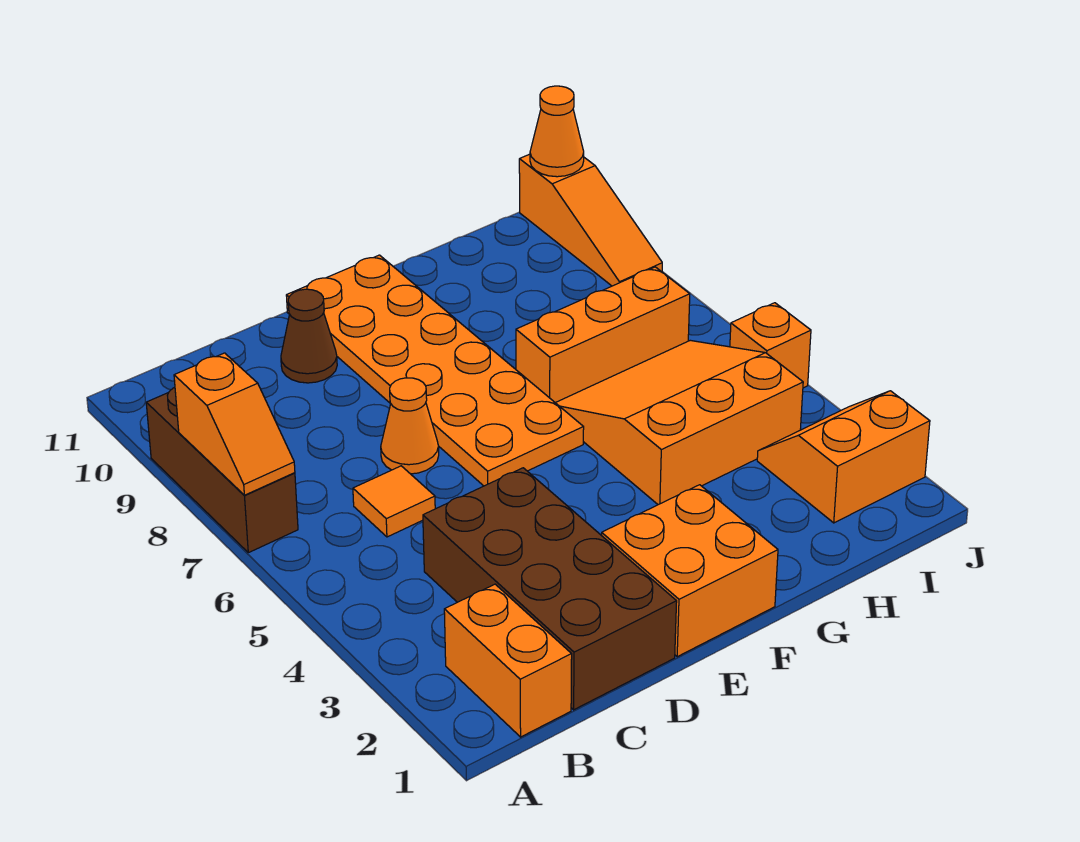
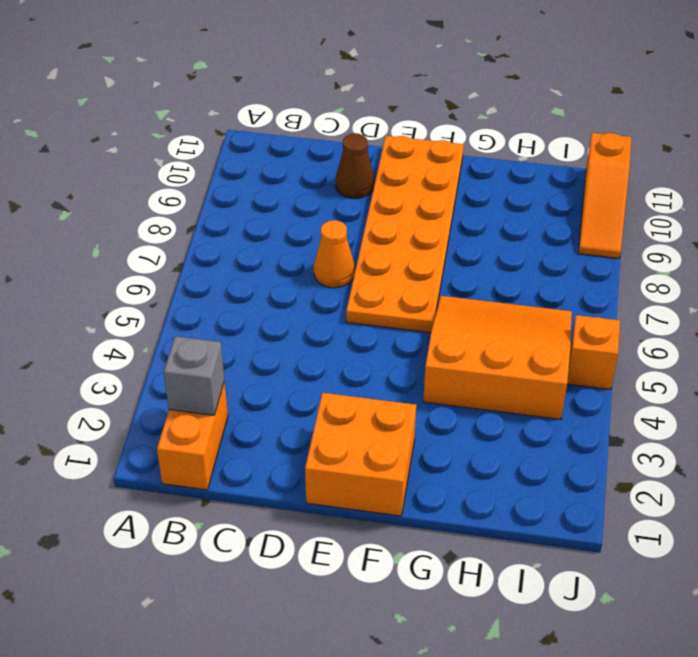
grey brick B2 level 2 -> none
none -> brown brick A7:A9 level 1
none -> brown brick C1:D4 level 1
none -> orange tile C6 level 1

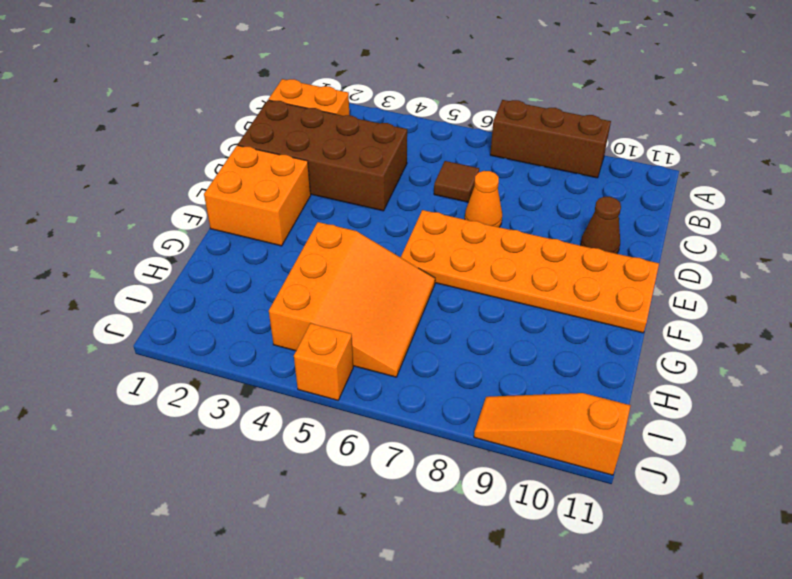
brown tile C6 level 1 -> orange tile C6 level 1
none -> orange brick G7:I7 level 1
none -> orange slope I2:J3 level 1 top 2
none -> orange slope A7:A8 level 2 top 8

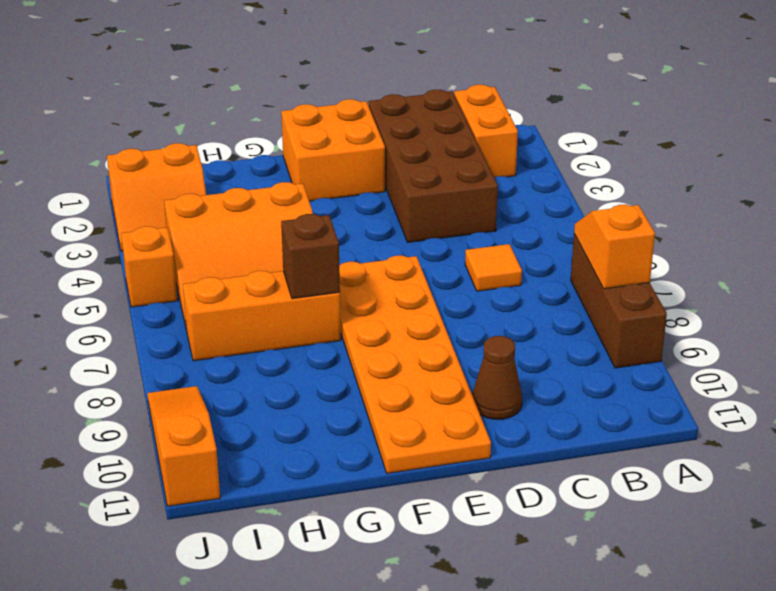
brown brick G7 level 2 -> none
none -> orange cone D7 level 1
none -> orange cone J11 level 2

